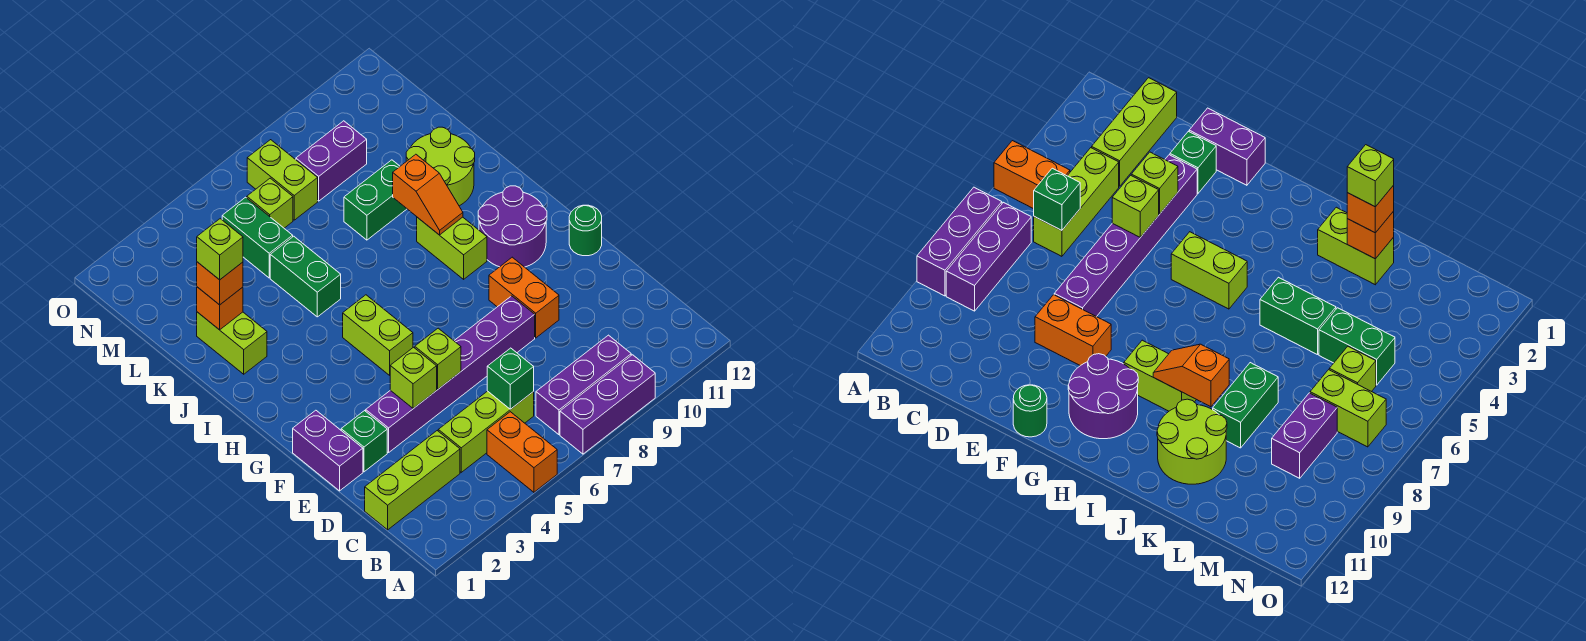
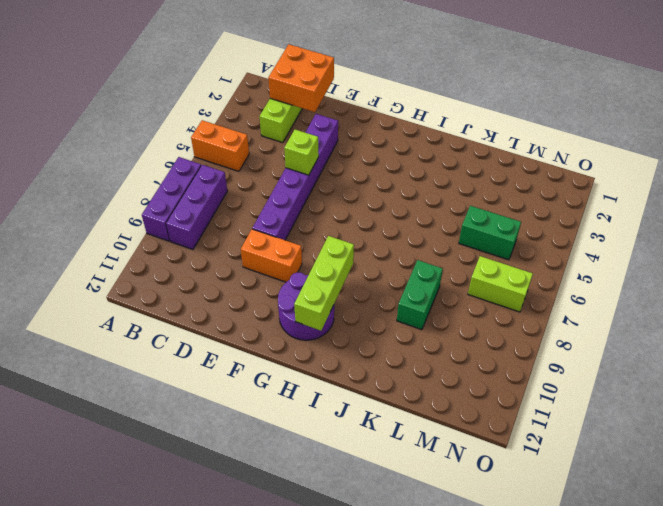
orange brick C1:D2 level 2 -> none
lime brick H9:H11 level 2 -> lime brick C4:C6 level 1
none -> purple brick E1:F1 level 1
none -> green brick E2 level 1
none -> green round brick F12 level 1

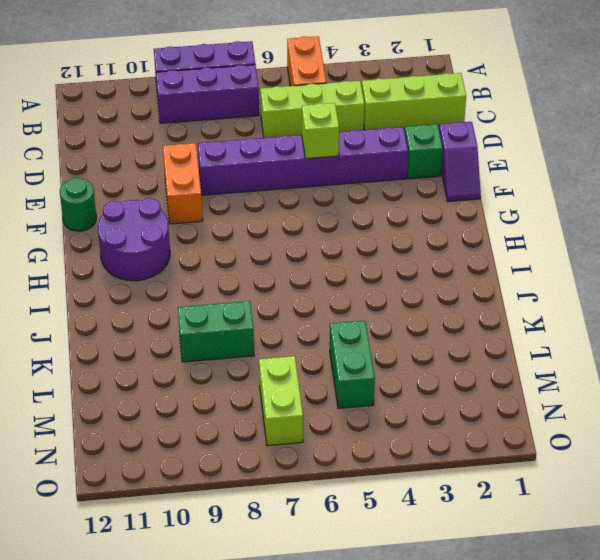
purple slope E1:F1 level 1 top E -> purple brick E1:F1 level 1
none -> lime brick G5:H5 level 1
none -> lime brick H9:I9 level 1
none -> lime brick J2:K2 level 1

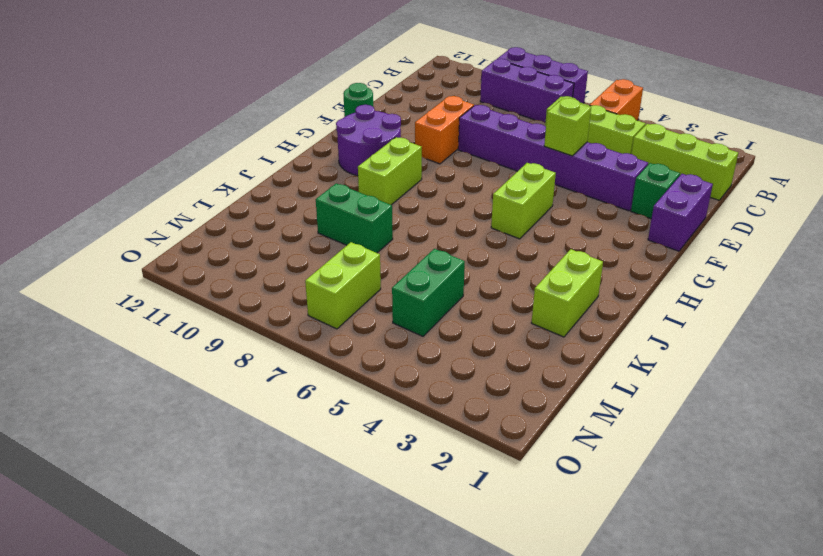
none -> green brick J5:K5 level 1
none -> lime round brick J10:K11 level 1
none -> lime brick M6 level 1

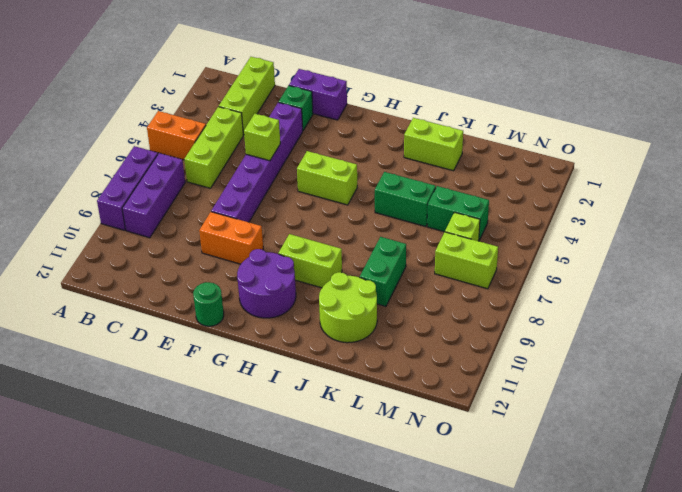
none -> purple brick M8:M9 level 1
none -> green brick C6 level 2
none -> lime brick E4 level 2

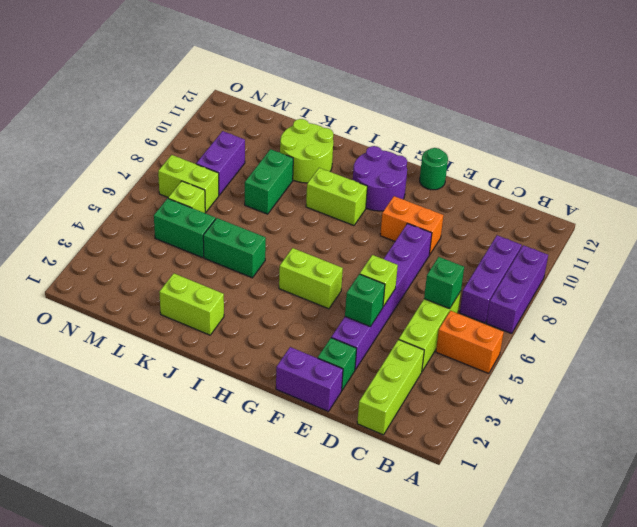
green brick E4 level 2 -> lime brick E4 level 2
none -> orange slope I9:J9 level 2 top J
none -> orange brick K2 level 2
none -> orange brick K2 level 3

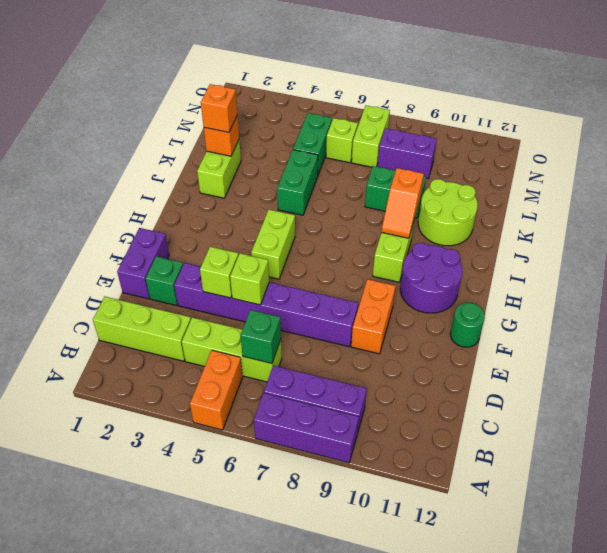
none -> lime brick K2 level 4

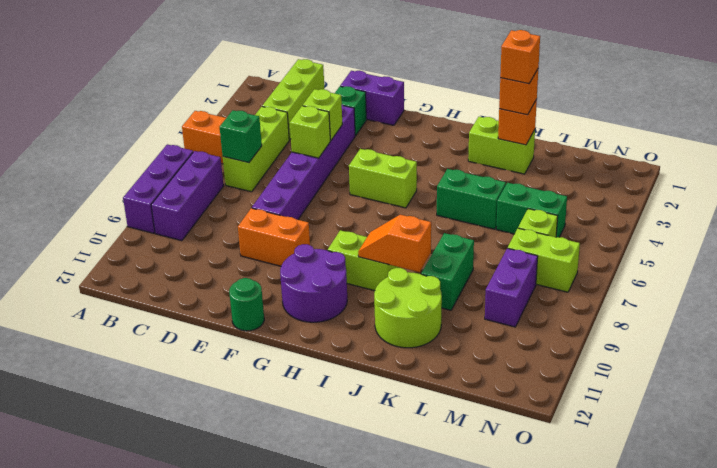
orange brick K2 level 4 -> lime brick K2 level 4

